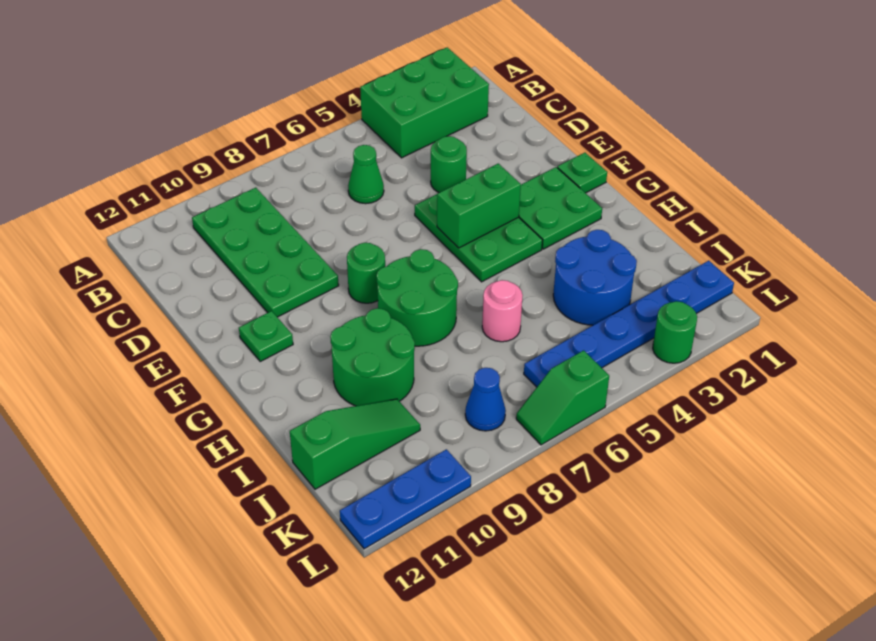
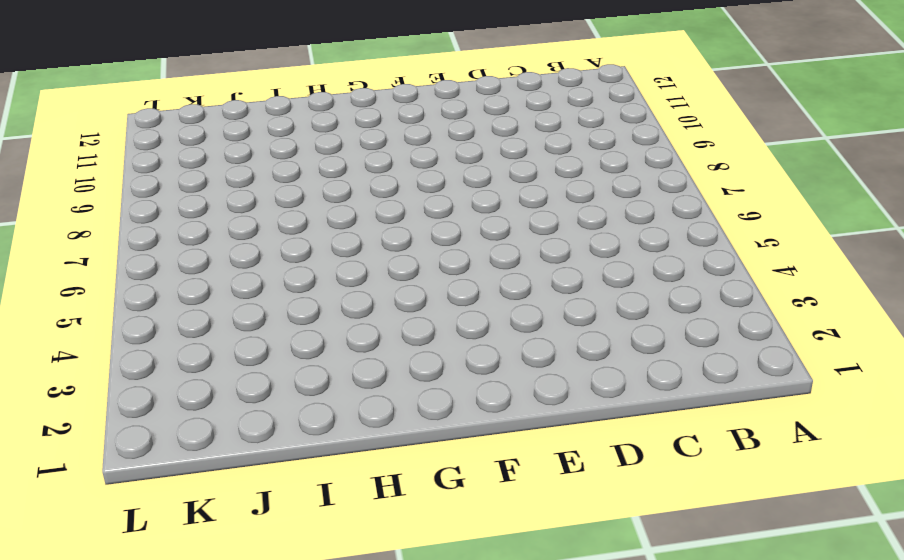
none -> green brick A2:B4 level 1
none -> green plate B9:E10 level 1
none -> green cone C6 level 1

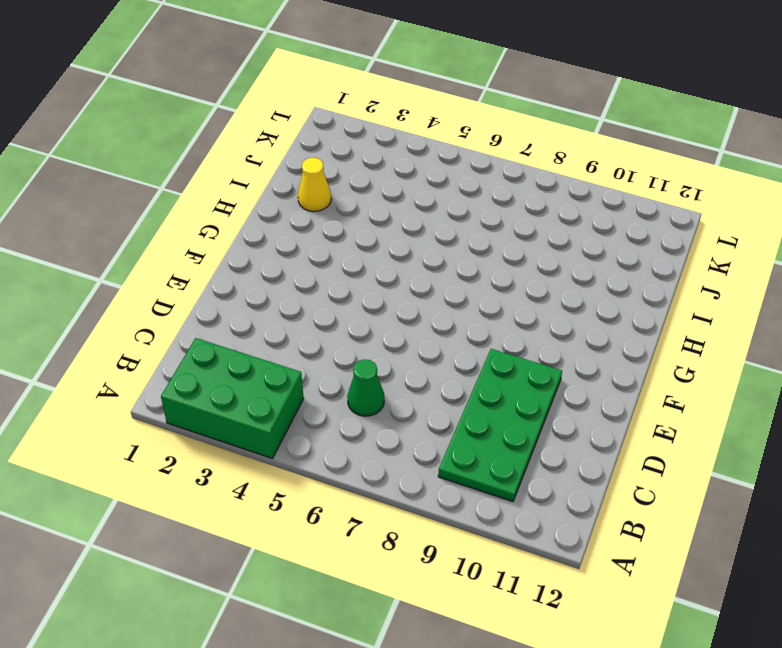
yellow cone I2 level 1 -> none
none -> green round brick D4 level 1
none -> green plate E4:G5 level 1
none -> green plate F1 level 1

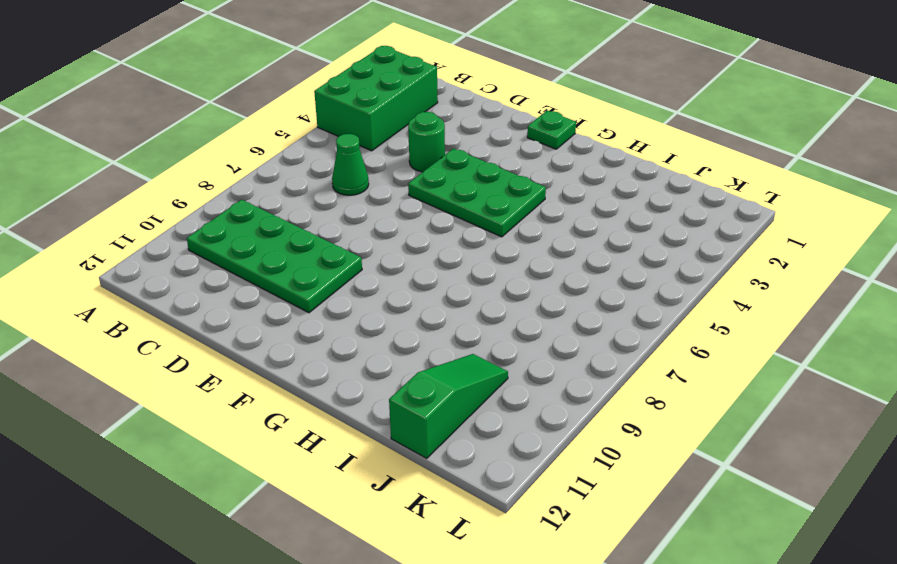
none -> green plate F2:G3 level 1
none -> green round brick F8 level 1
none -> green plate F11 level 1

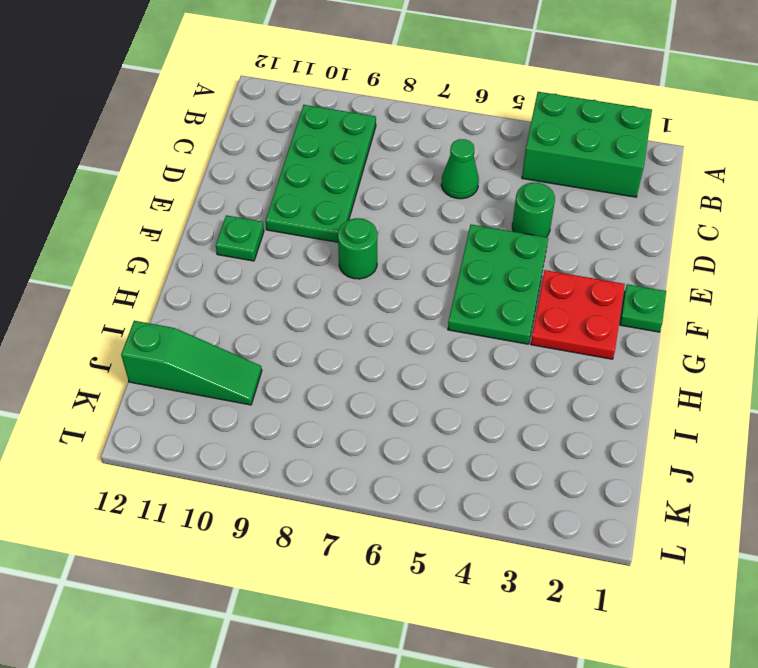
red plate F2:G3 level 1 -> green plate F2:G3 level 1
none -> green round brick G7:H8 level 1
none -> green round brick H9:I10 level 1
none -> blue round brick I3:J4 level 1

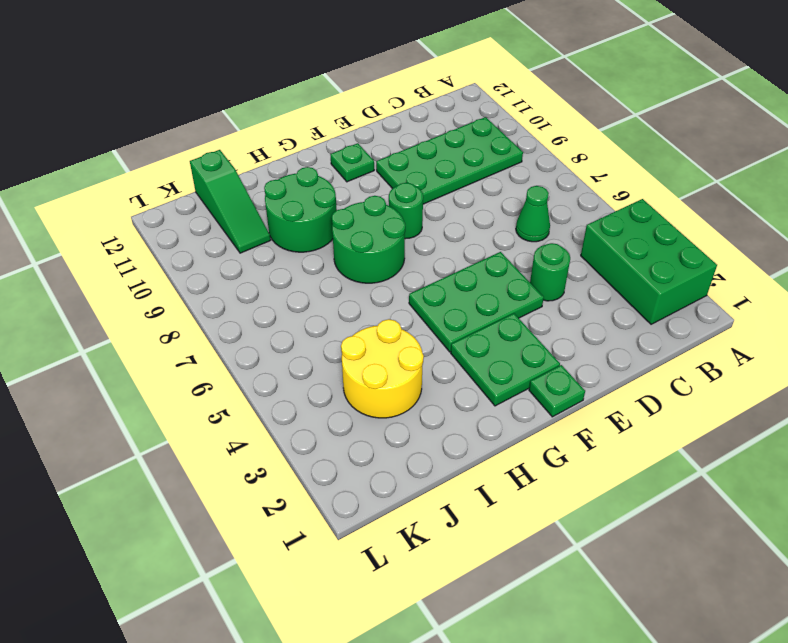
yellow round brick I3:J4 level 1 -> blue round brick I3:J4 level 1
none -> pink round brick I6 level 1
none -> blue plate K1:K6 level 1
none -> blue cone K8 level 1

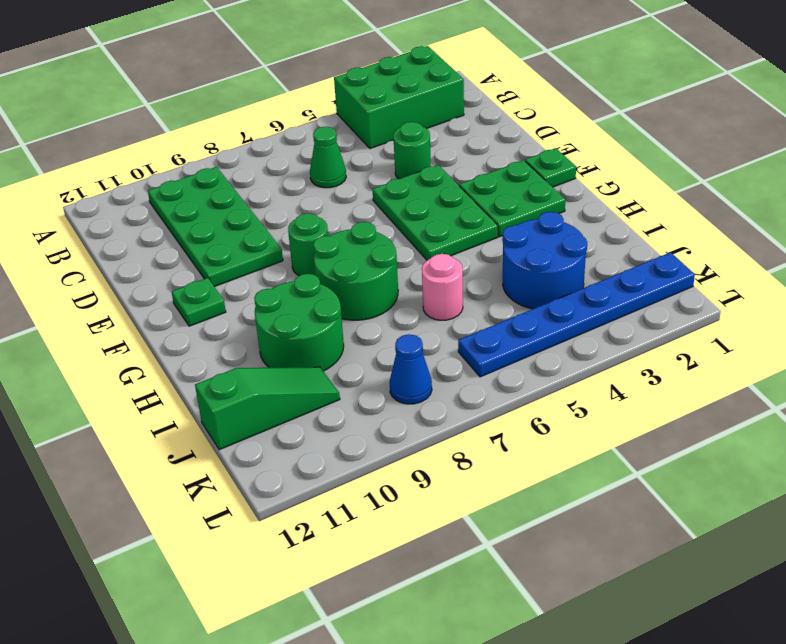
none -> green round brick L3 level 1
none -> green slope L6:L7 level 1 top 6
none -> blue plate L10:L12 level 1

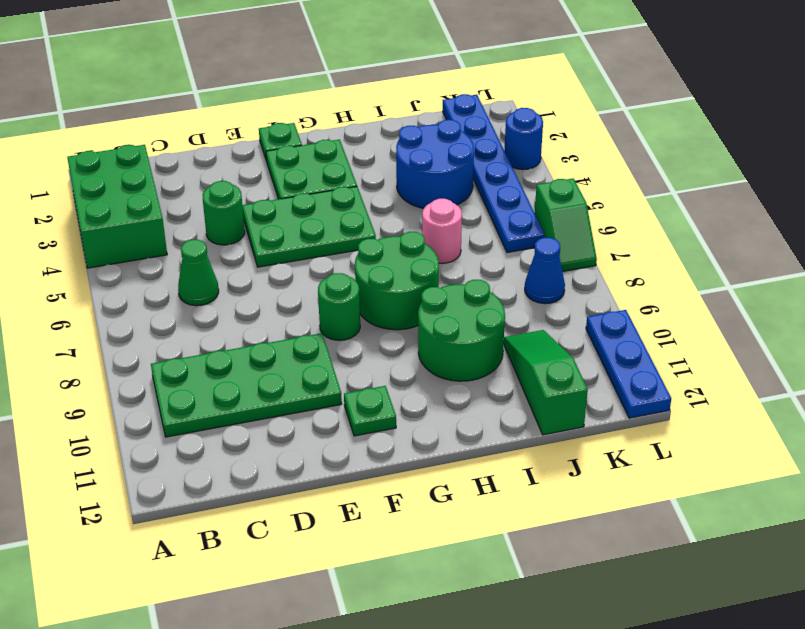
blue round brick L3 level 1 -> green round brick L3 level 1
none -> green brick F4:F5 level 2

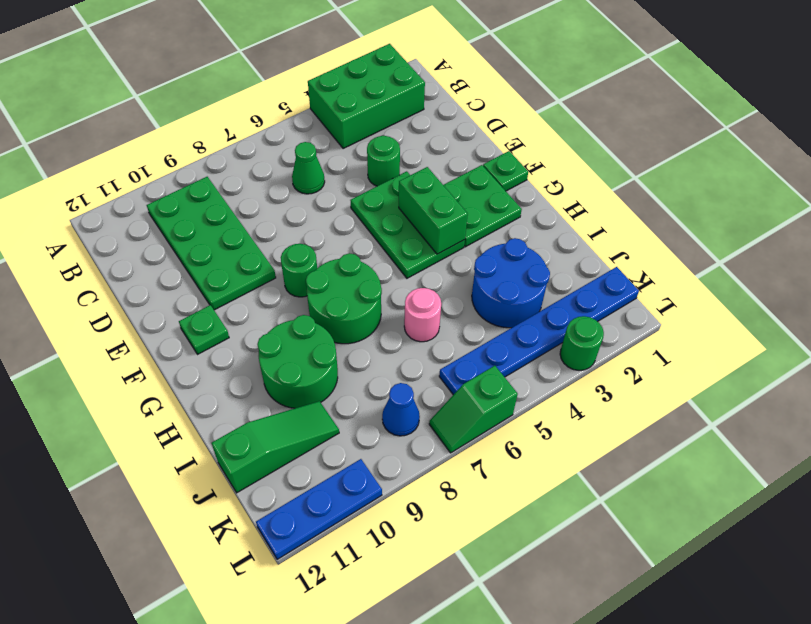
green brick F4:G4 level 2 -> green brick F4:F5 level 2

